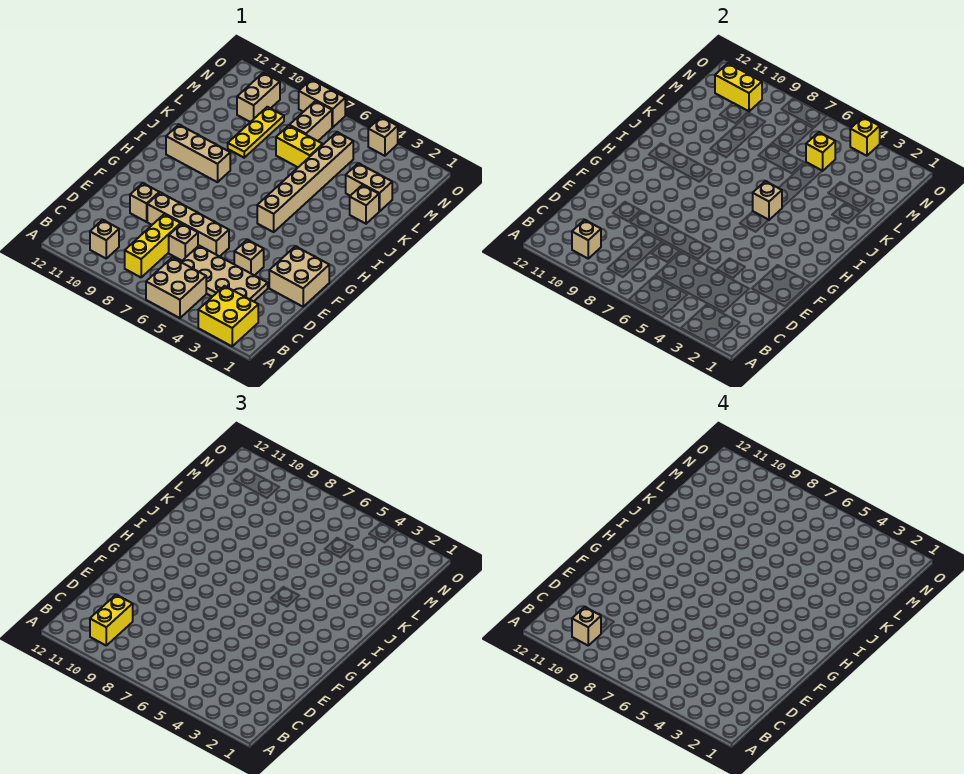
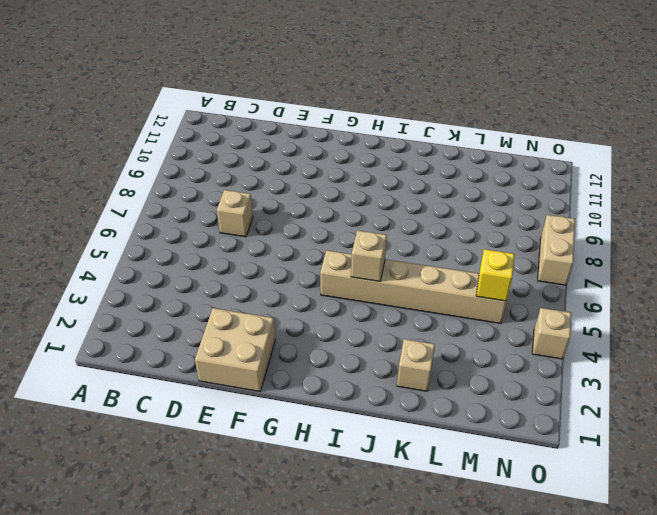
none -> yellow brick A2:B3 level 1
none -> tan brick A5:B6 level 1
none -> yellow brick B8:D8 level 1

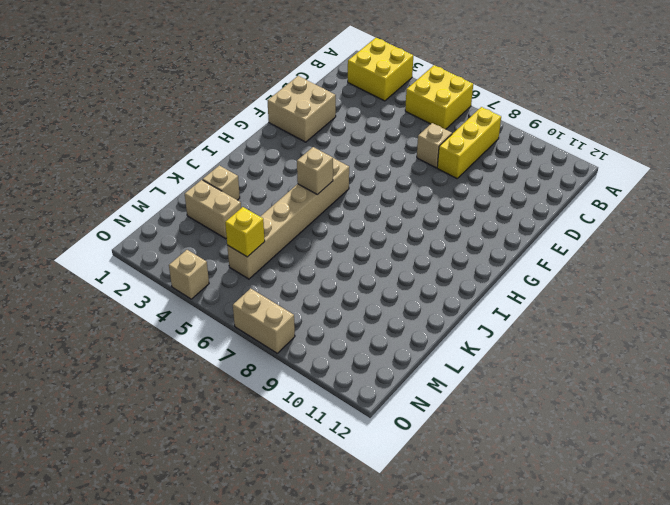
yellow brick A5:B6 level 1 -> tan brick A5:B6 level 1
none -> tan brick B10 level 1
none -> tan plate C3:D6 level 1
none -> tan brick E4 level 1

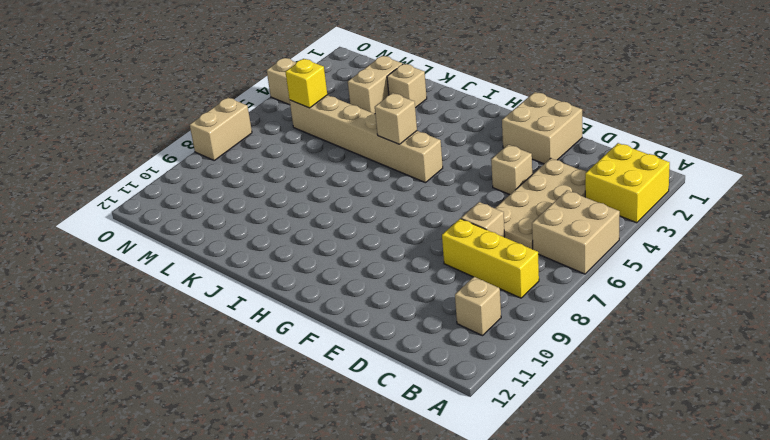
none -> tan brick E6:E9 level 1
none -> tan brick E10 level 1
none -> tan brick I9:I11 level 1

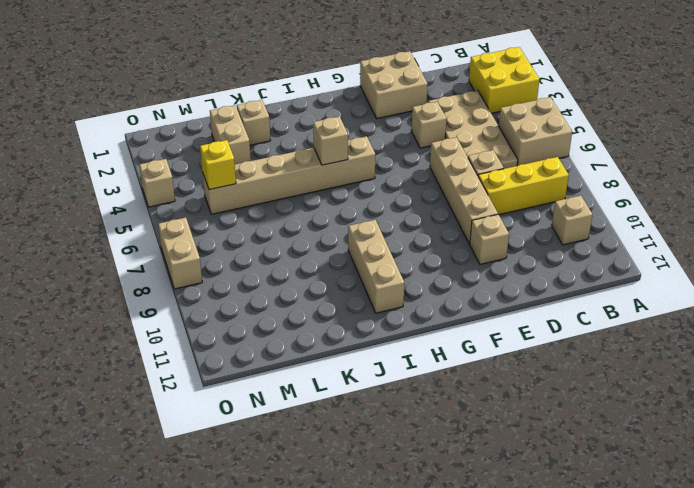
none -> yellow plate K9:M9 level 1
none -> yellow brick L6:L7 level 1
none -> tan brick M7:N7 level 1

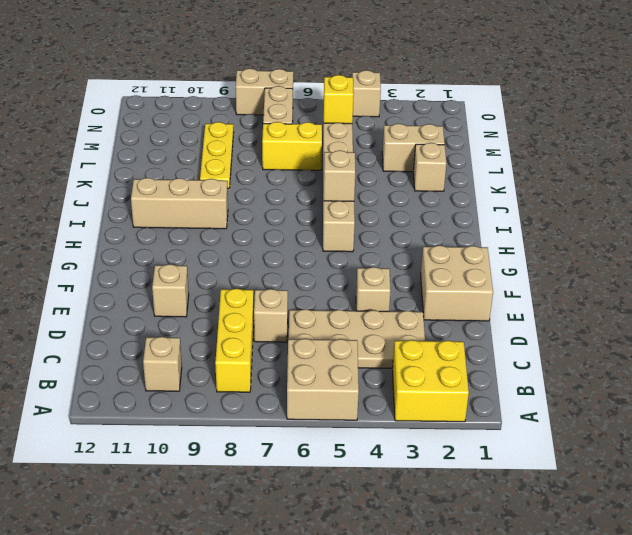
none -> tan brick E6:E9 level 1
none -> tan brick M10:N10 level 1
none -> tan brick B10 level 2

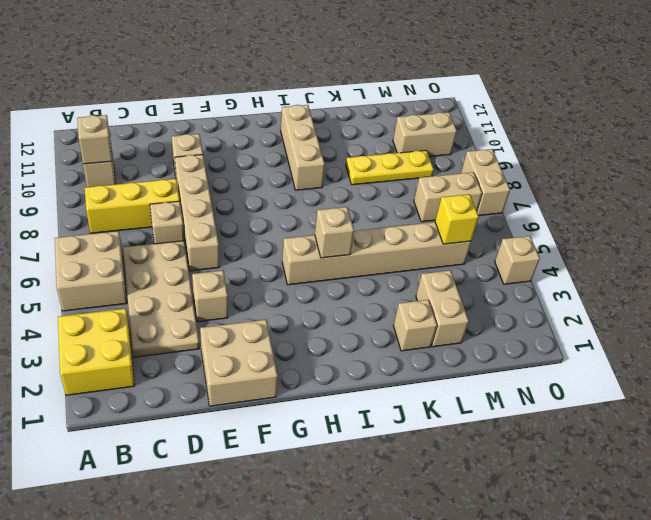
none -> yellow brick L6:L7 level 1
none -> yellow brick N10:N11 level 2
none -> yellow brick O4 level 2

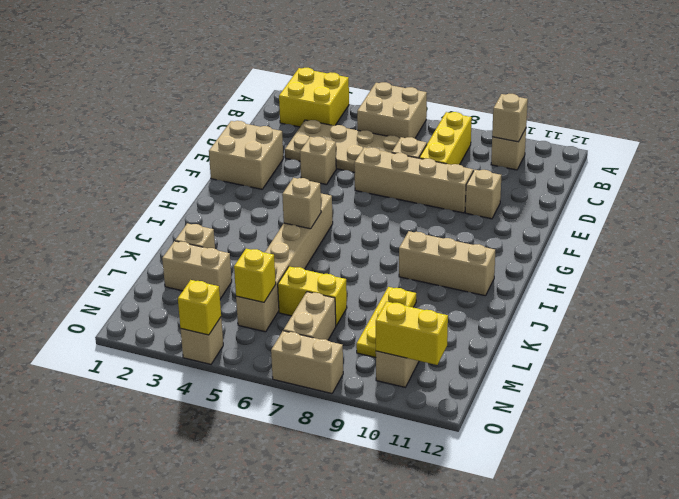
none -> yellow brick B10:C10 level 3
none -> tan brick B10 level 4

